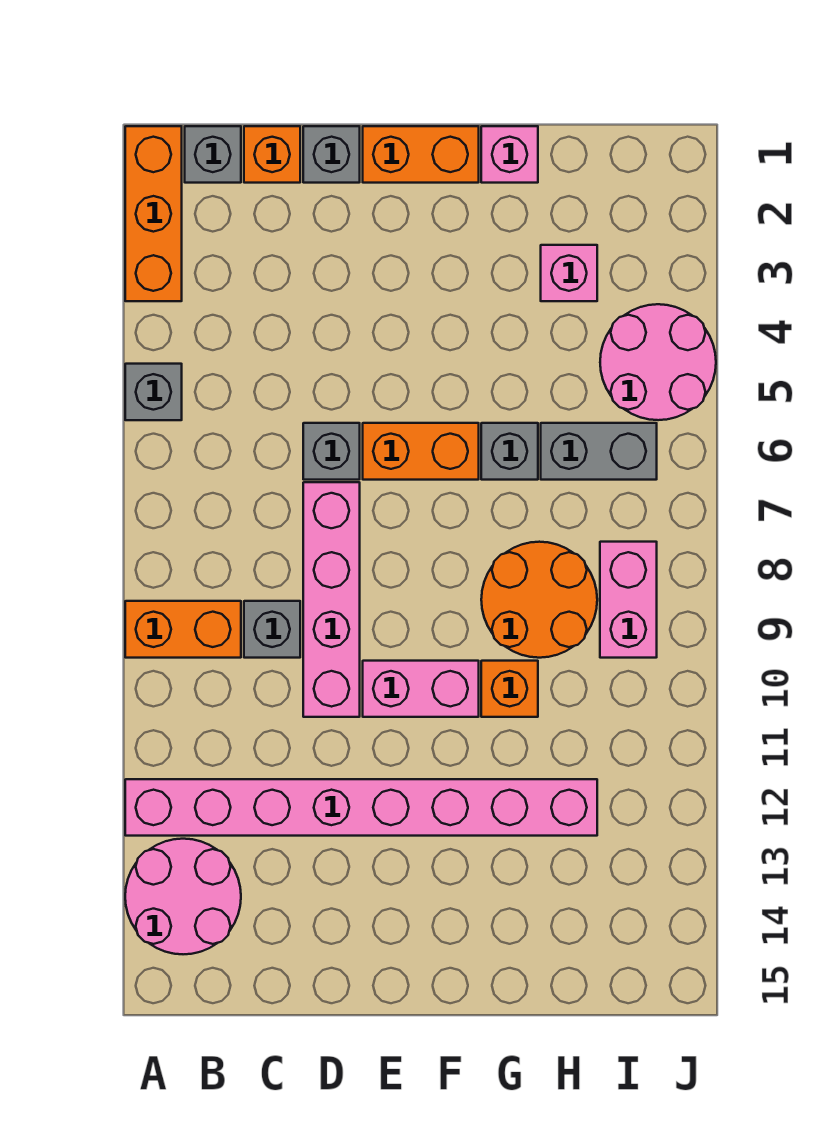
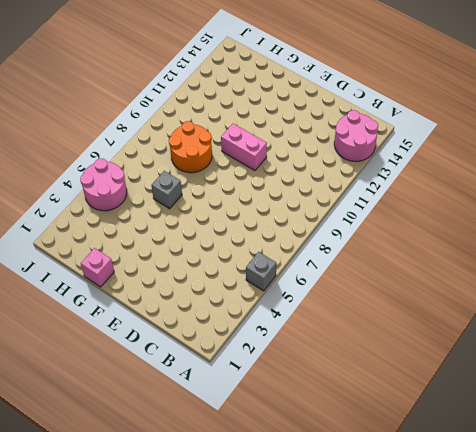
none -> orange brick A1:A3 level 1
none -> orange brick A9:B9 level 1
none -> pink brick A12:H12 level 1

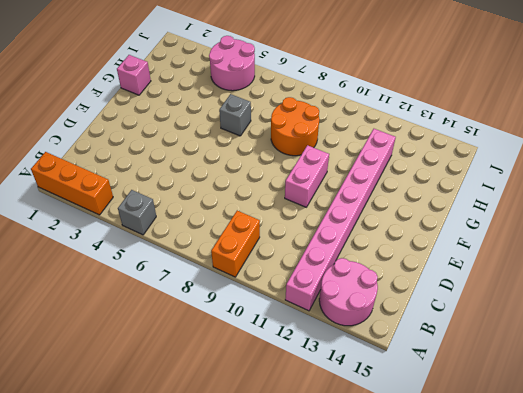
none -> grey brick B1 level 1
none -> orange brick C1 level 1
none -> grey brick C9 level 1

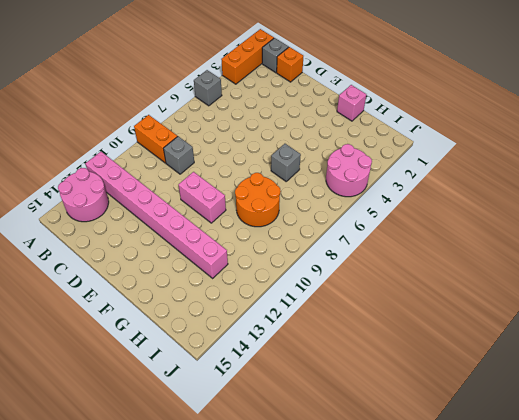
none -> grey brick D1 level 1
none -> grey brick D6 level 1
none -> pink brick D7:D10 level 1

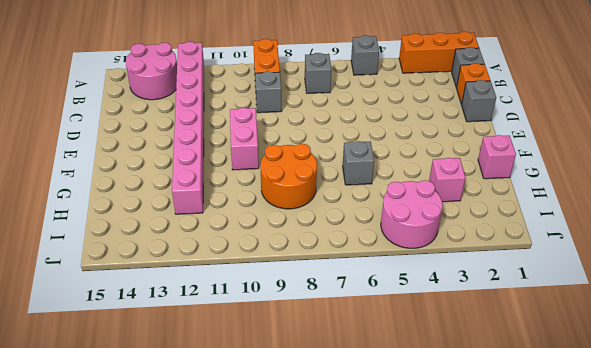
grey brick B7 level 1 -> grey brick D6 level 1
none -> pink brick D7:D10 level 1
none -> orange brick E1:F1 level 1
none -> orange brick E6:F6 level 1

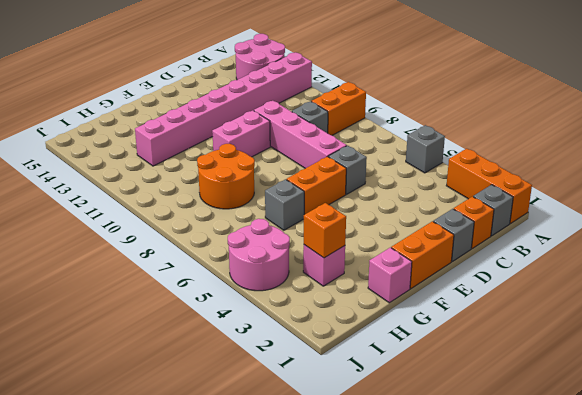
orange brick H3 level 2 -> orange brick G10 level 1
none -> grey brick H6:I6 level 1
none -> pink brick I8:I9 level 1

